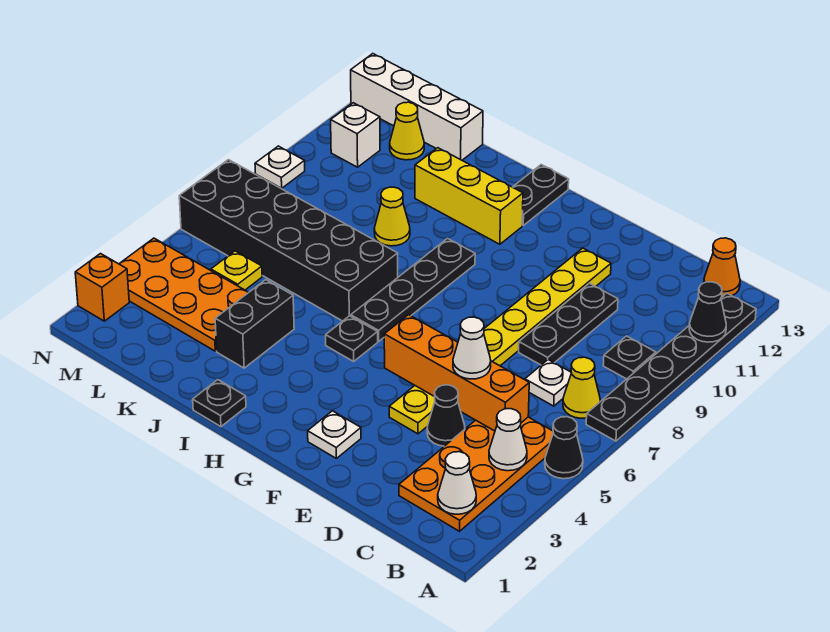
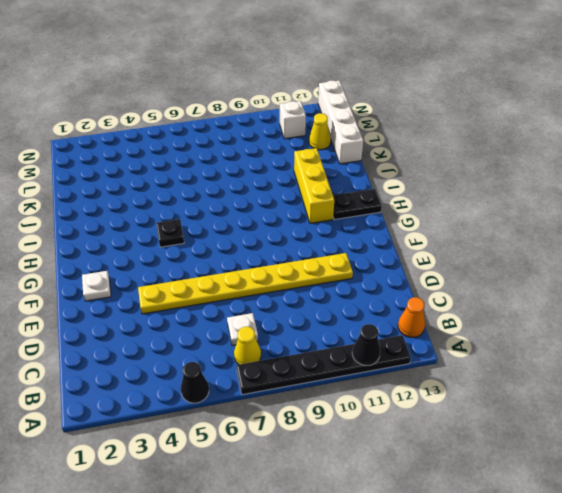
none -> orange plate B2:C5 level 1
none -> black plate B9 level 1
none -> black cone D4 level 1
none -> black plate D8:D10 level 1

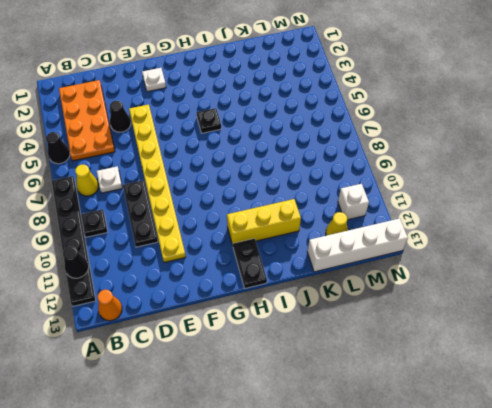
none -> black plate H6:H9 level 1
none -> black plate I1 level 1
none -> black brick I6:N7 level 1
none -> black brick J3:J4 level 1

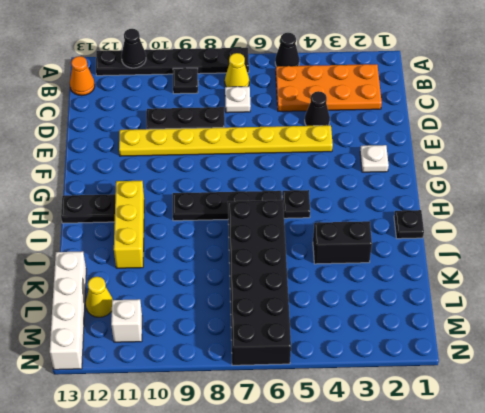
none -> yellow cone J9 level 1
none -> orange plate K3:N4 level 1
none -> yellow plate L5 level 1
none -> orange brick N2 level 1

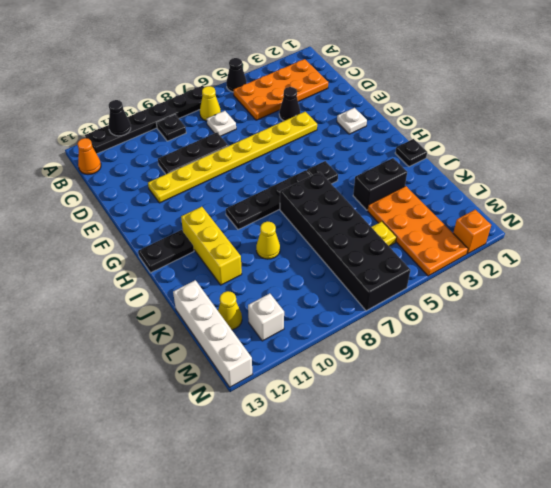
none -> white plate N9 level 1
none -> white cone B2 level 2
none -> white cone B4 level 2
none -> orange brick C5:F5 level 2

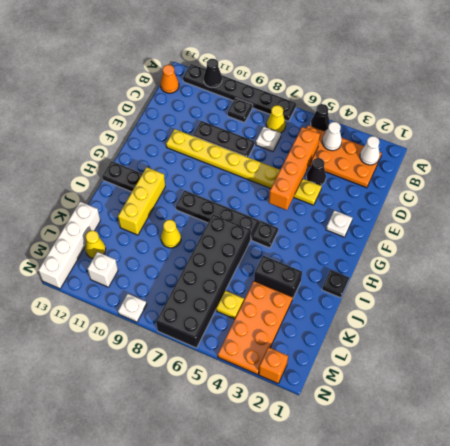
none -> white cone D5 level 3

